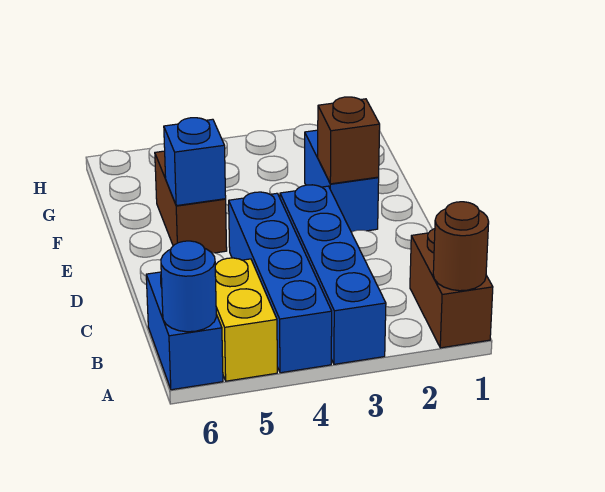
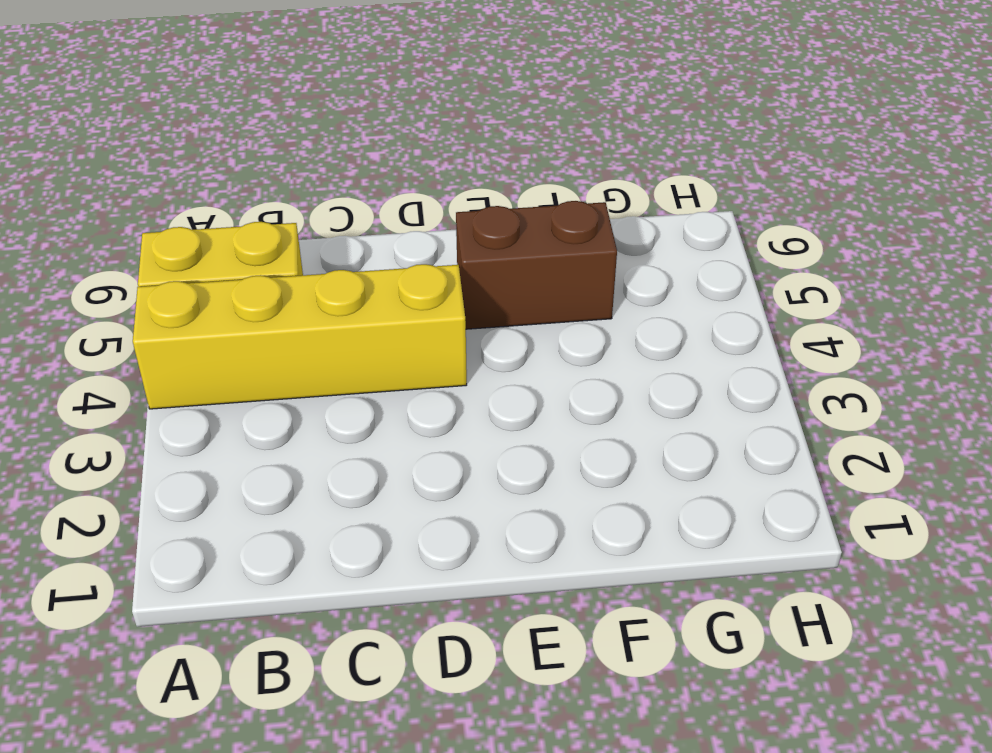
yellow brick A4:D4 level 1 -> blue brick A4:D4 level 1
none -> brown brick A1:B1 level 1
none -> blue brick A3:D3 level 1

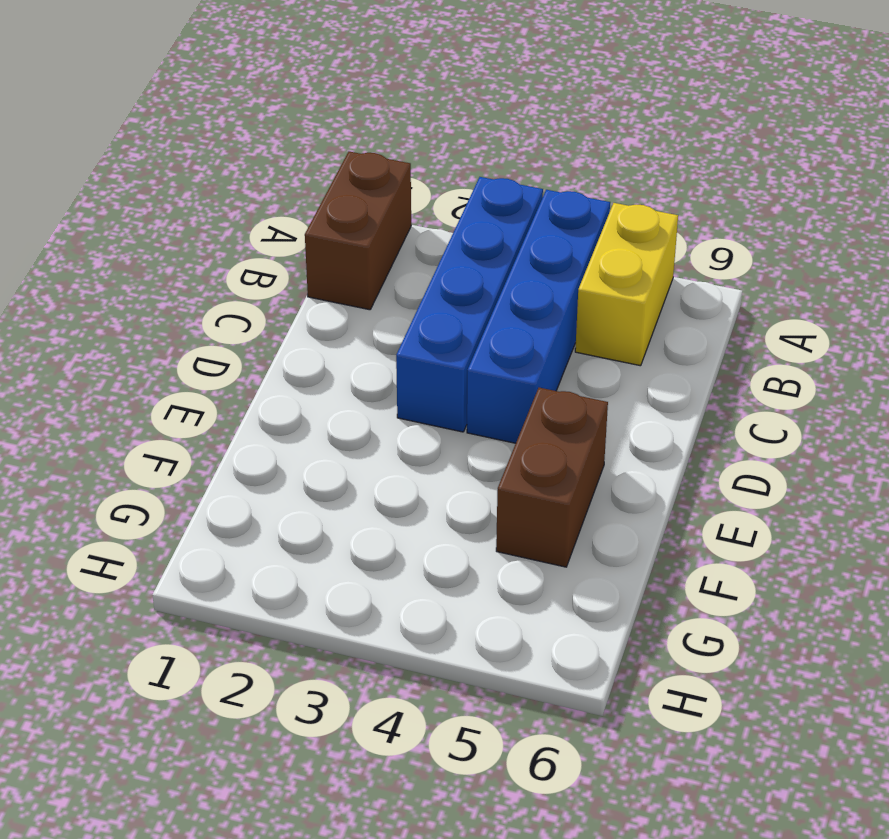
none -> blue brick A6:B6 level 1
none -> blue brick E2:F2 level 1

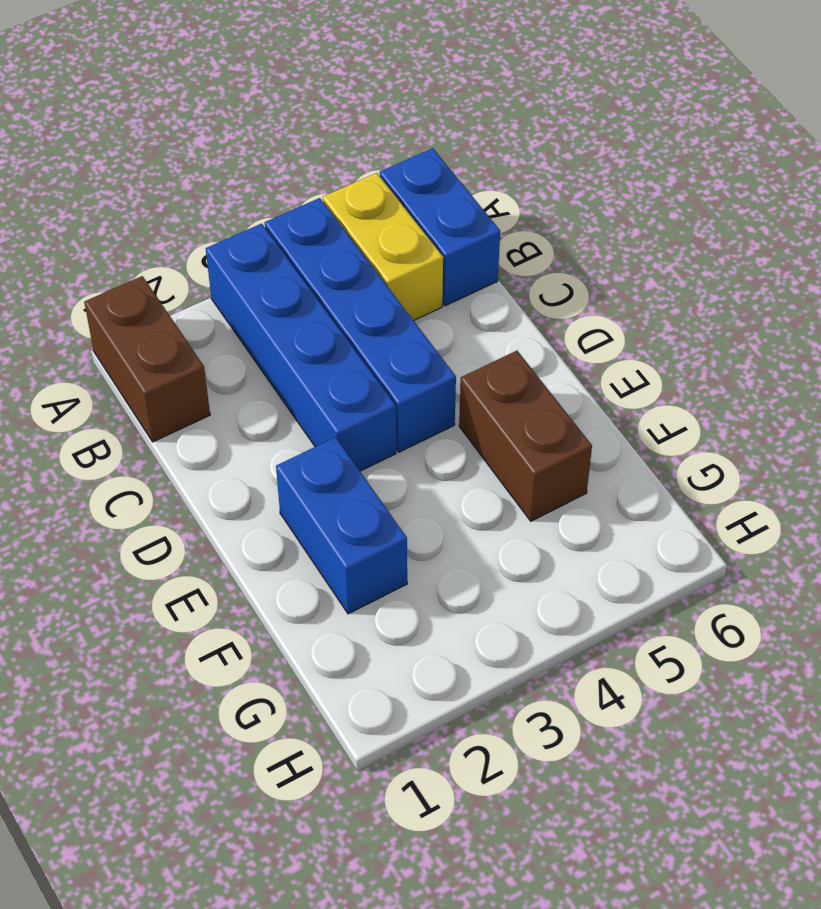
none -> brown round brick A1 level 2
none -> blue round brick A6 level 2

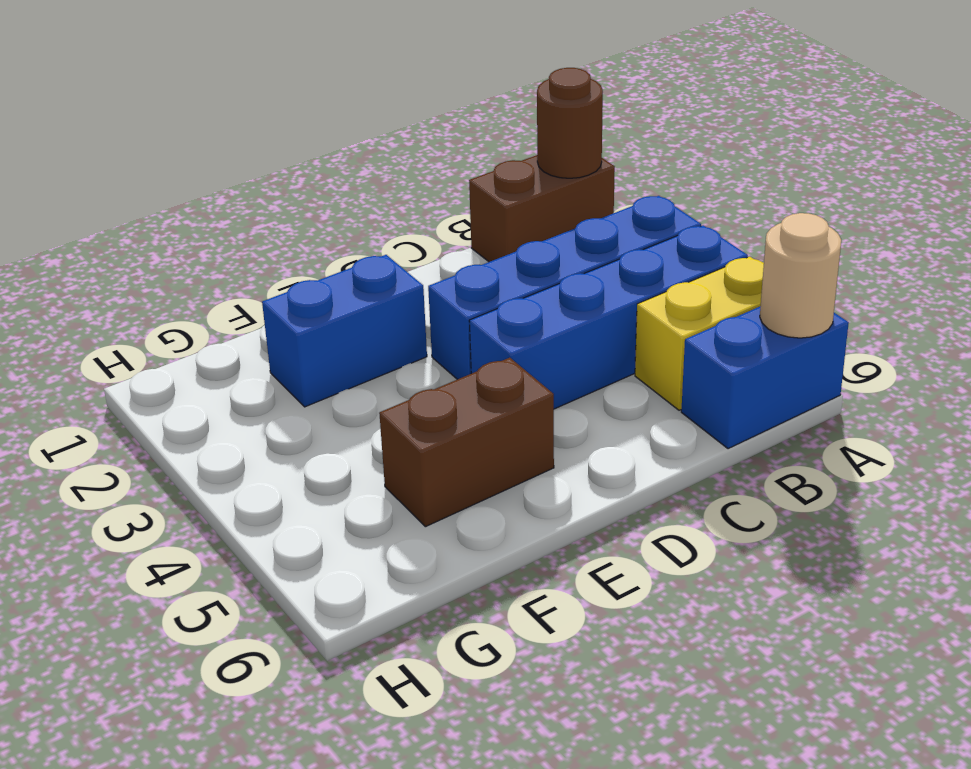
tan round brick A6 level 2 -> blue round brick A6 level 2
none -> brown brick E2 level 2
none -> blue brick E5 level 2

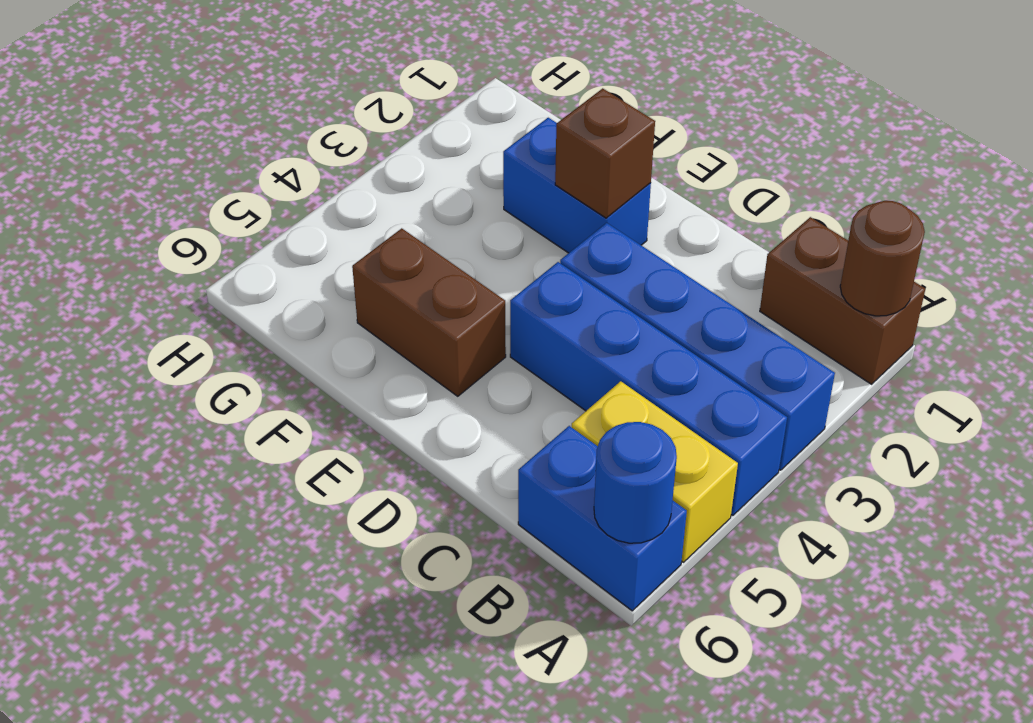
none -> blue brick E5 level 2

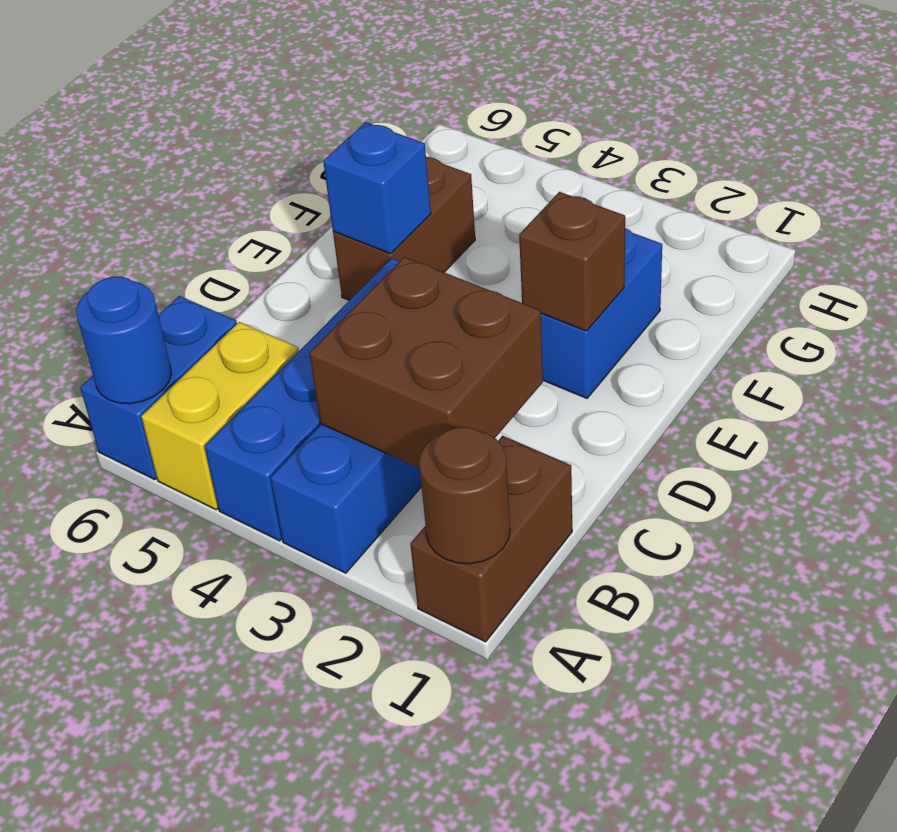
brown brick B2:C3 level 2 -> none

